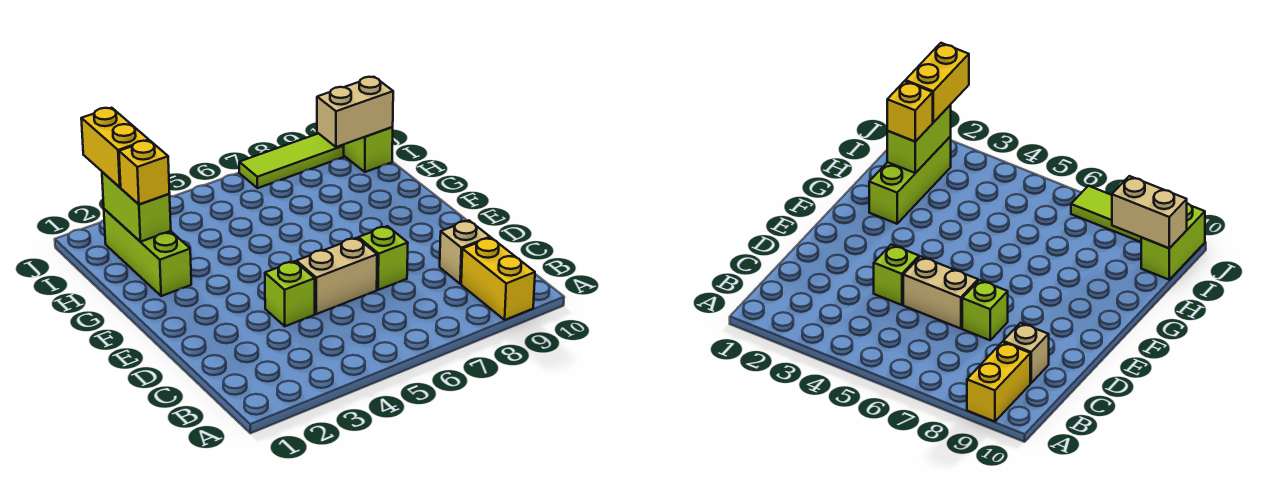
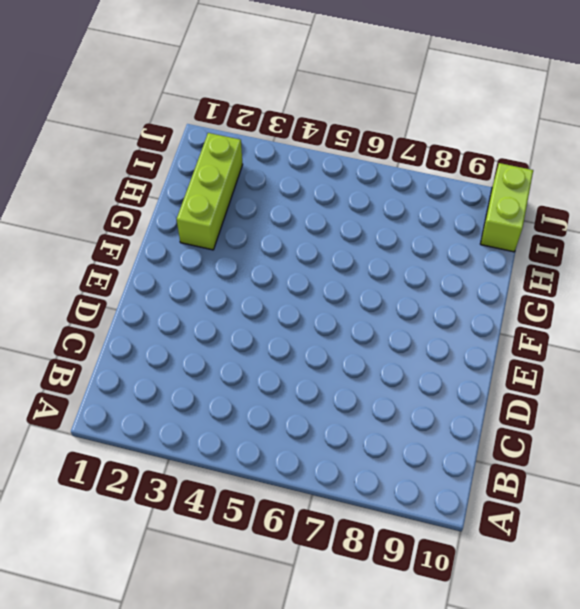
none -> yellow brick A9:B9 level 1
none -> tan brick C9 level 1
none -> lime brick D4 level 1

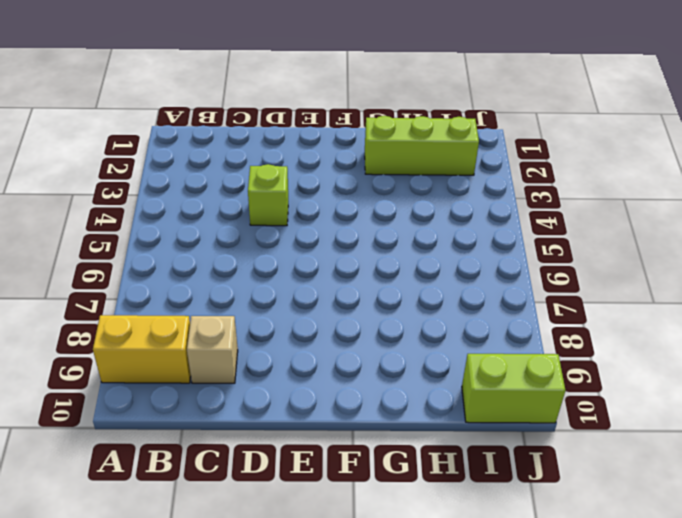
none -> tan brick D5:D6 level 1
none -> lime brick D7 level 1
none -> lime tile J7:J9 level 1

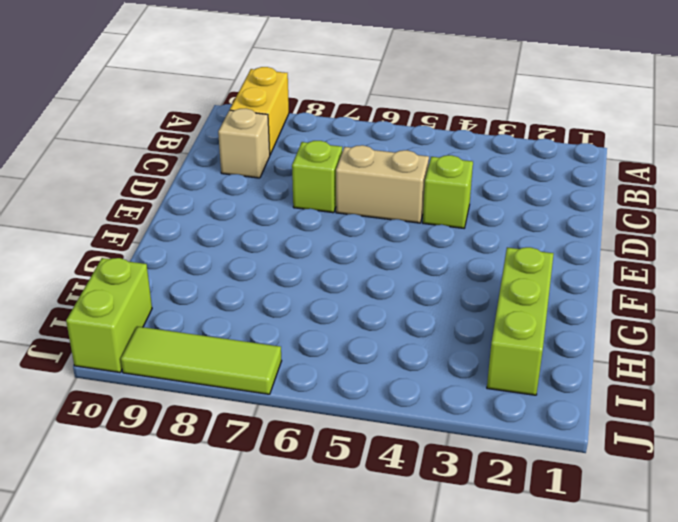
none -> lime brick H2:I2 level 2
none -> tan brick I9:I10 level 2
none -> yellow brick H2 level 3

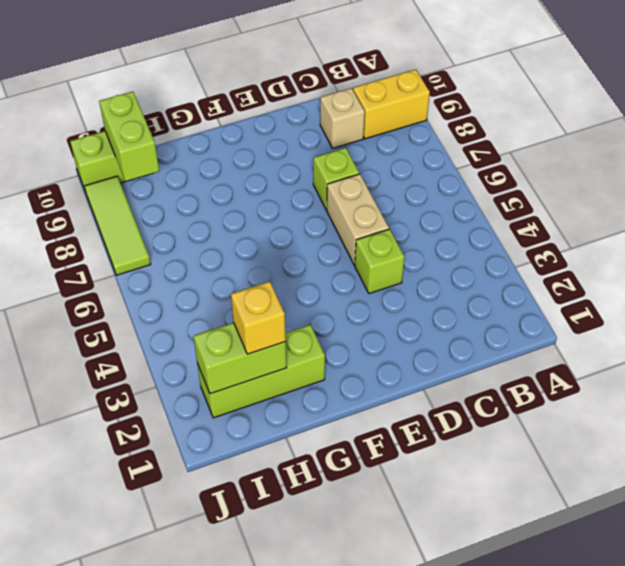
lime brick I9:I10 level 2 -> tan brick I9:I10 level 2
none -> yellow brick I2:J2 level 3

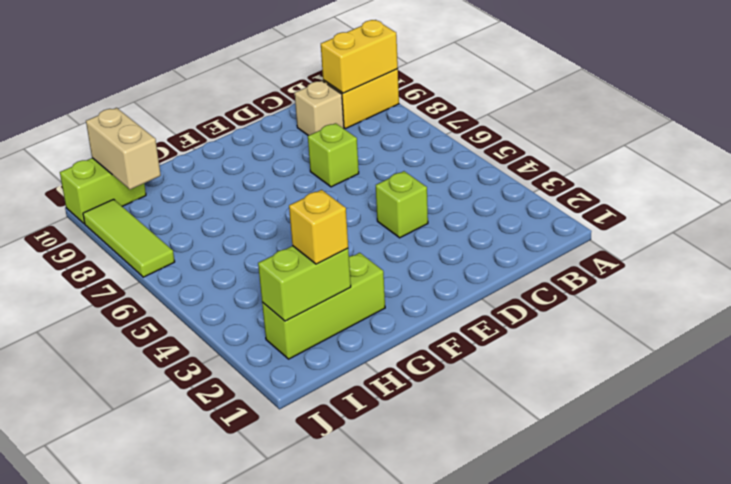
yellow brick A9:B9 level 2 -> yellow brick I2:J2 level 3
none -> tan brick D5:D6 level 1

